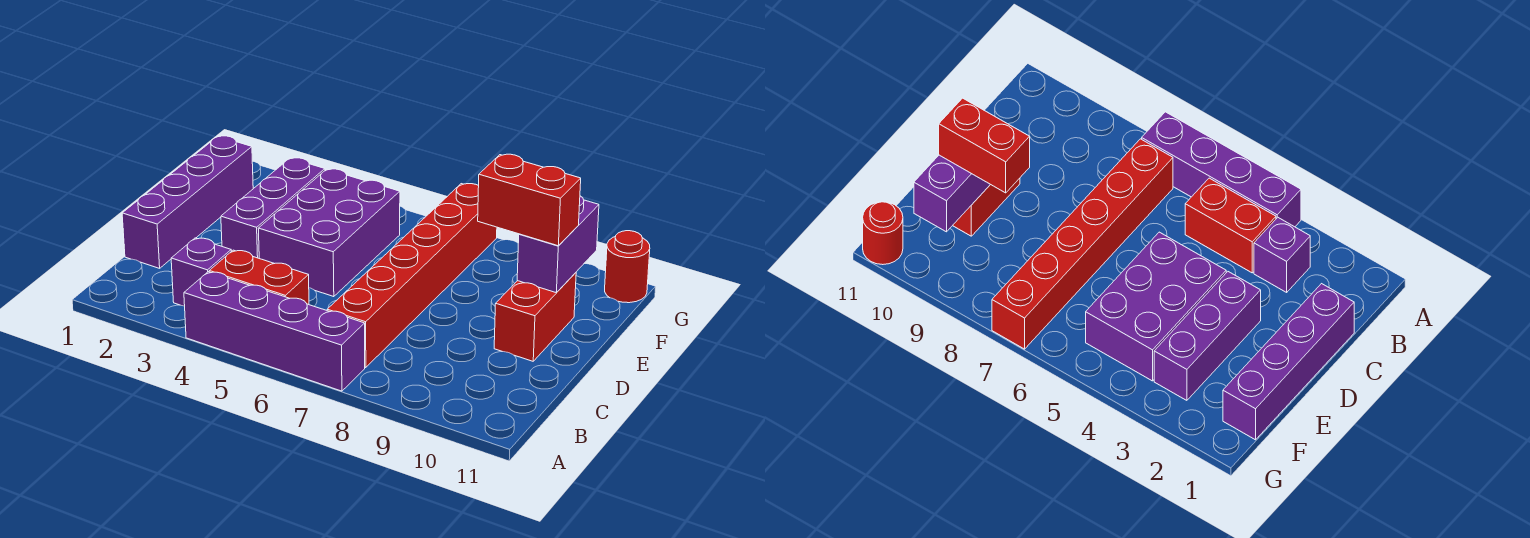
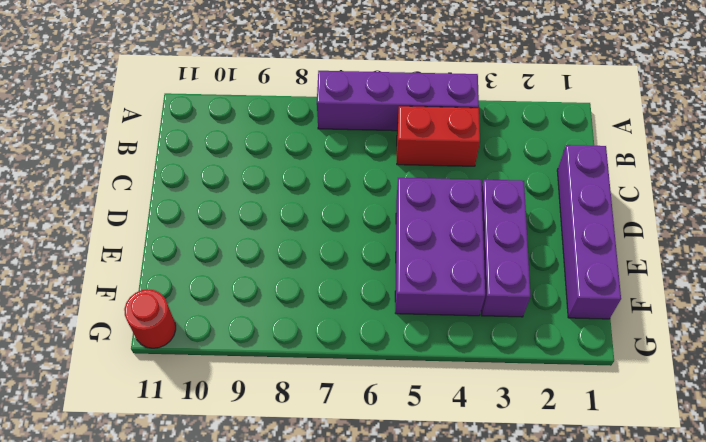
none -> purple brick B3 level 1
none -> red brick B7:G7 level 1

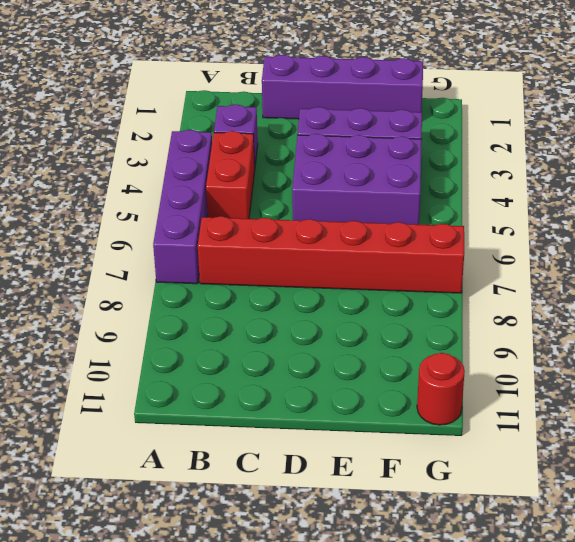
none -> red brick D10:E10 level 1
none -> purple brick E10:F10 level 2

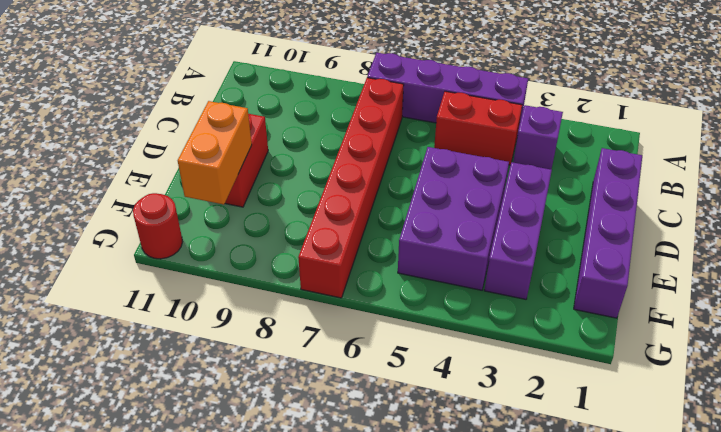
orange brick E10:F10 level 2 -> purple brick E10:F10 level 2
none -> red brick E9:E10 level 3

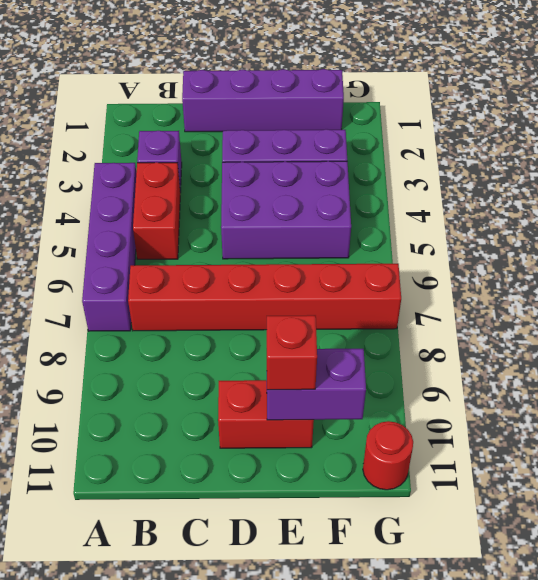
red brick E10 level 3 -> red brick E9:E10 level 3

